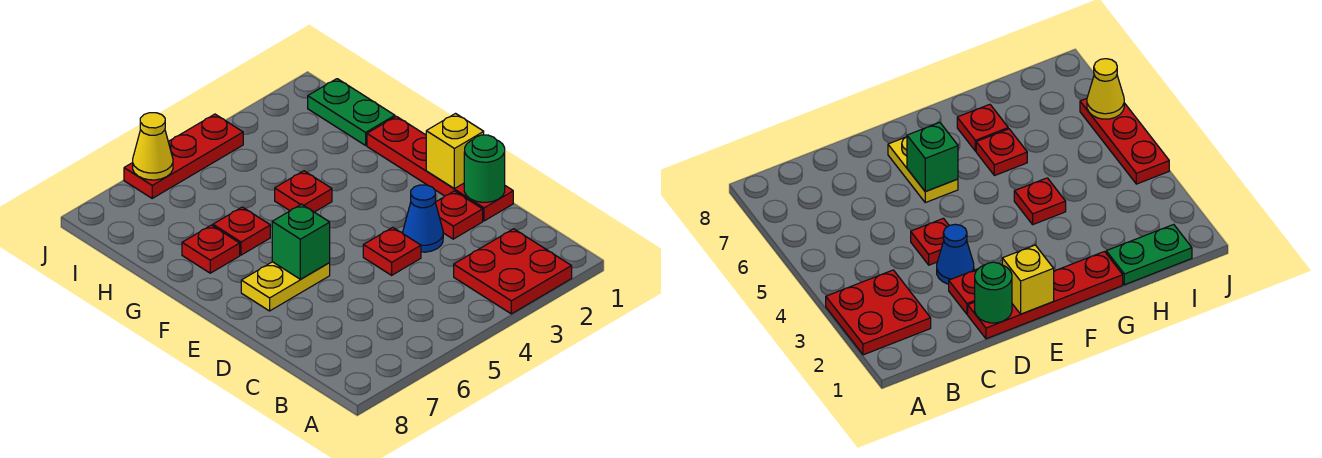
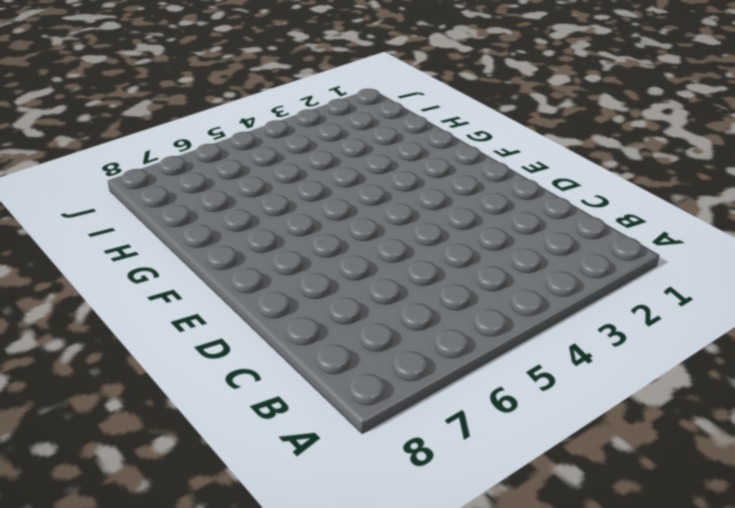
none -> red plate A2:B3 level 1
none -> red plate D1:G1 level 1
none -> red plate D2 level 1

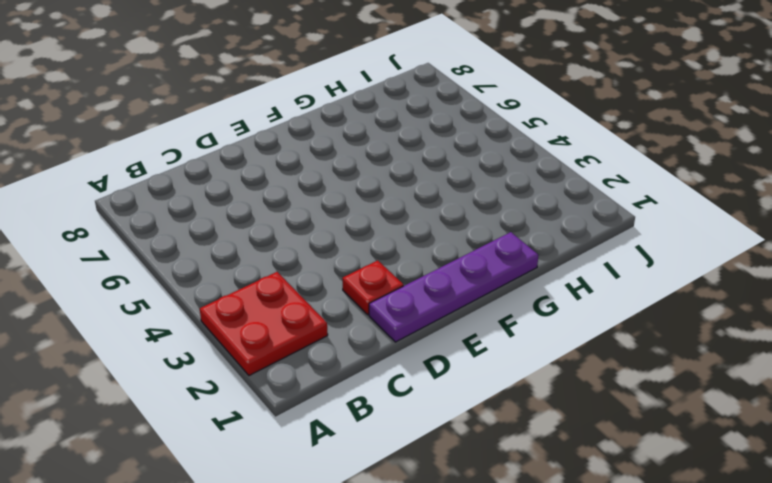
purple plate D1:G1 level 1 -> red plate D1:G1 level 1
none -> blue cone D3 level 1
none -> red plate D4 level 1
none -> yellow plate E6:E7 level 1

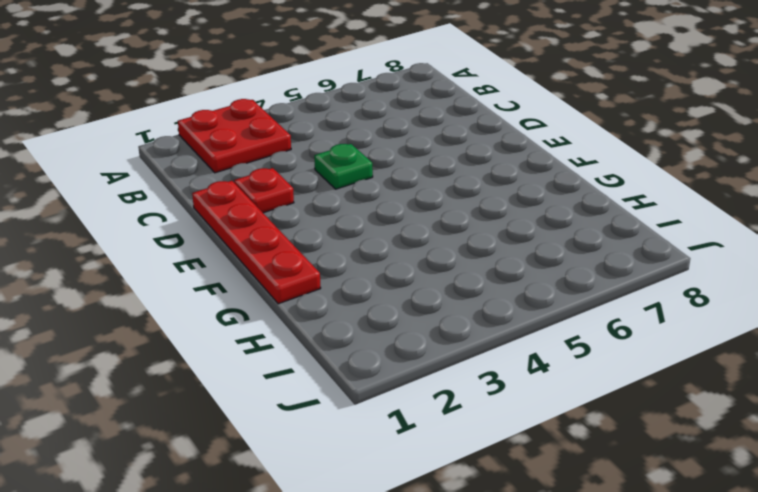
green plate D4 level 1 -> red plate D4 level 1
none -> blue cone D3 level 1
none -> yellow plate E6:E7 level 1
none -> red plate G4 level 1

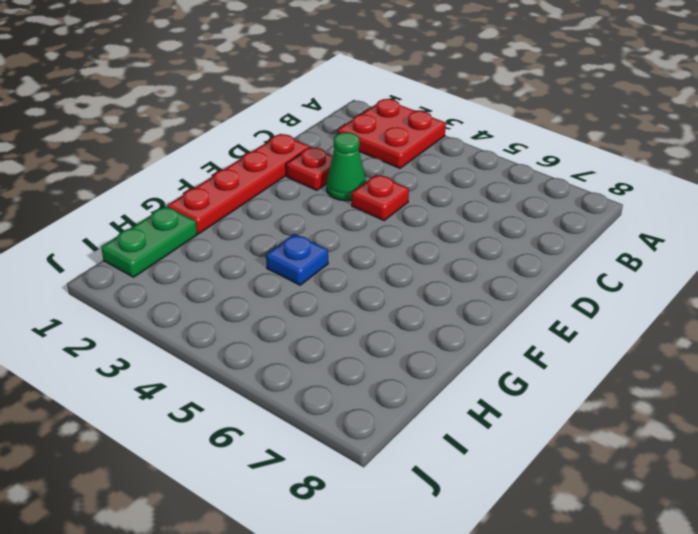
green cone D3 level 1 -> blue cone D3 level 1
blue plate G4 level 1 -> red plate G4 level 1
none -> yellow plate E6:E7 level 1
none -> red plate G6 level 1
none -> red plate G7 level 1

